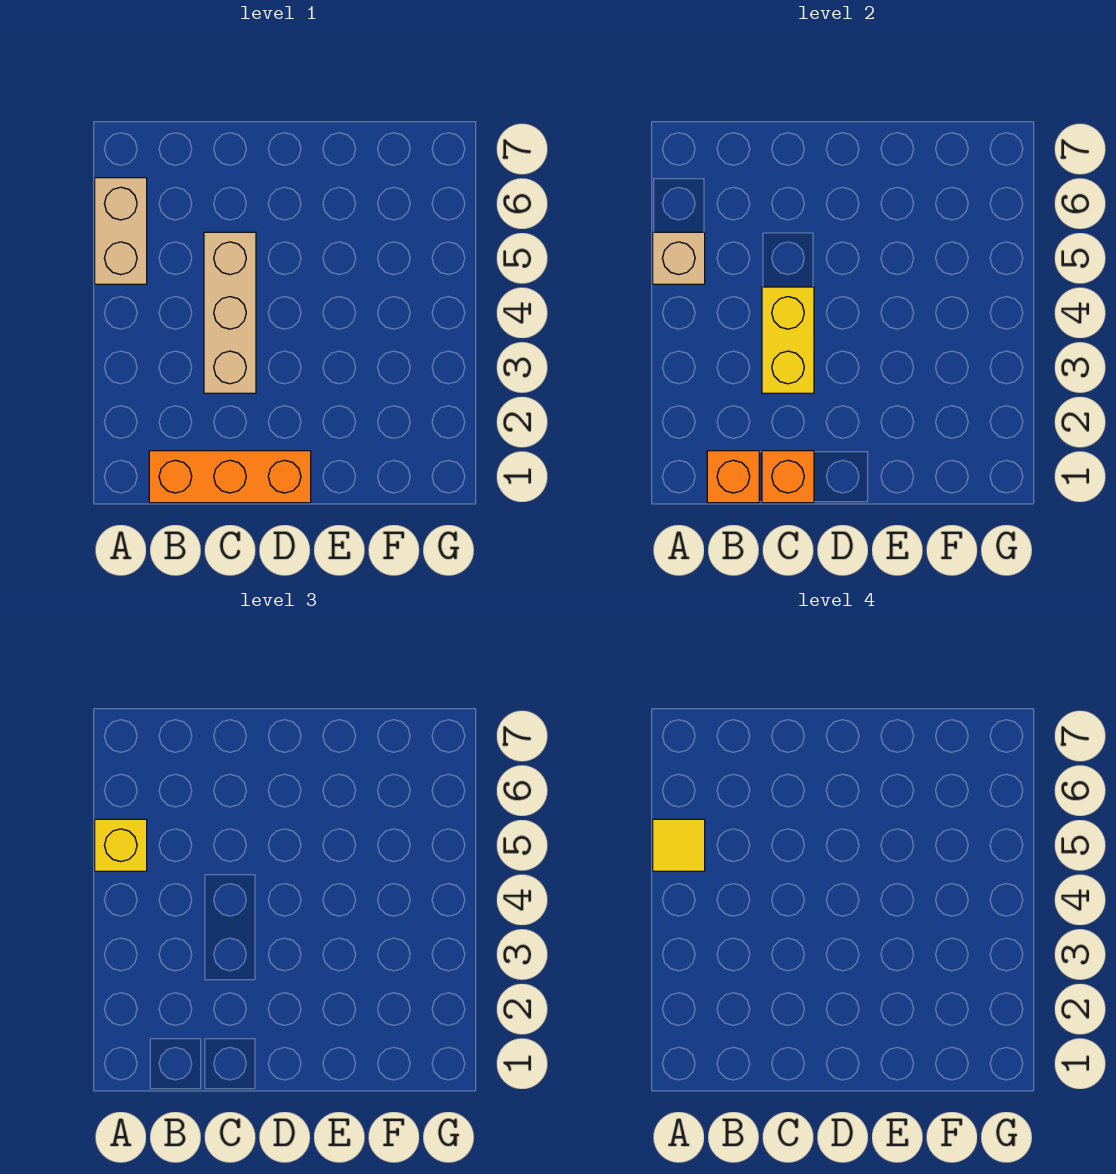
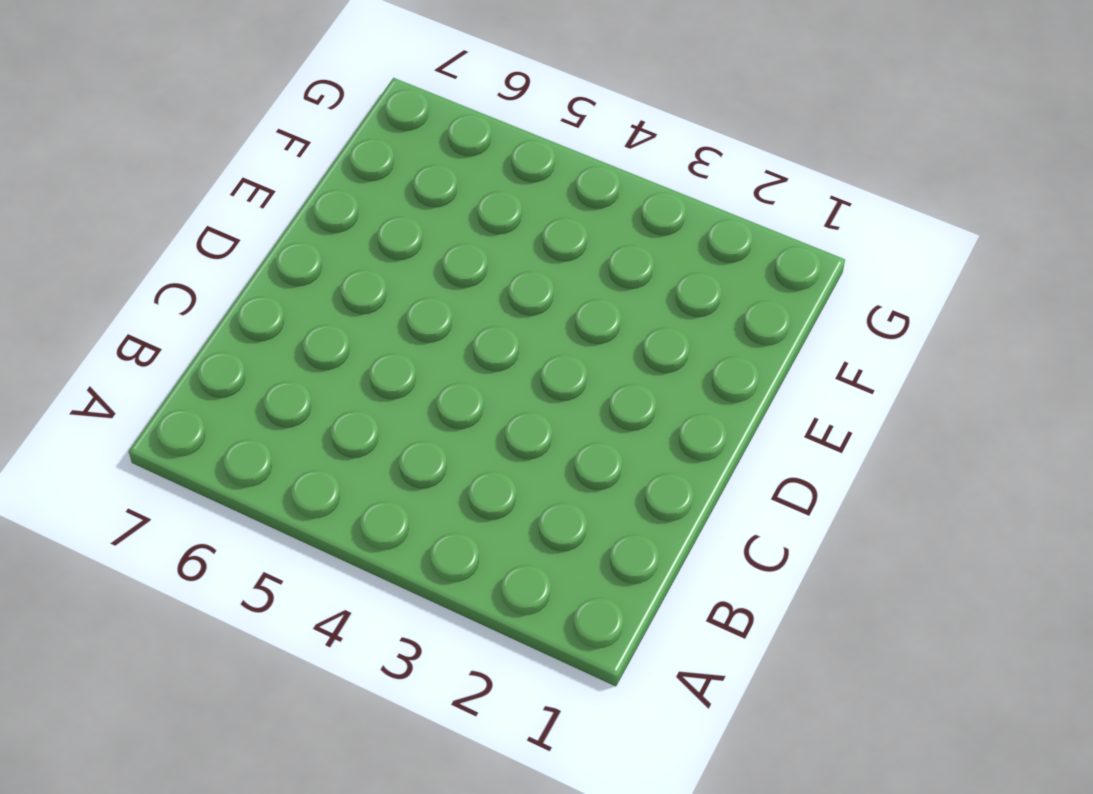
none -> tan brick A5:A6 level 1
none -> orange brick B1:D1 level 1

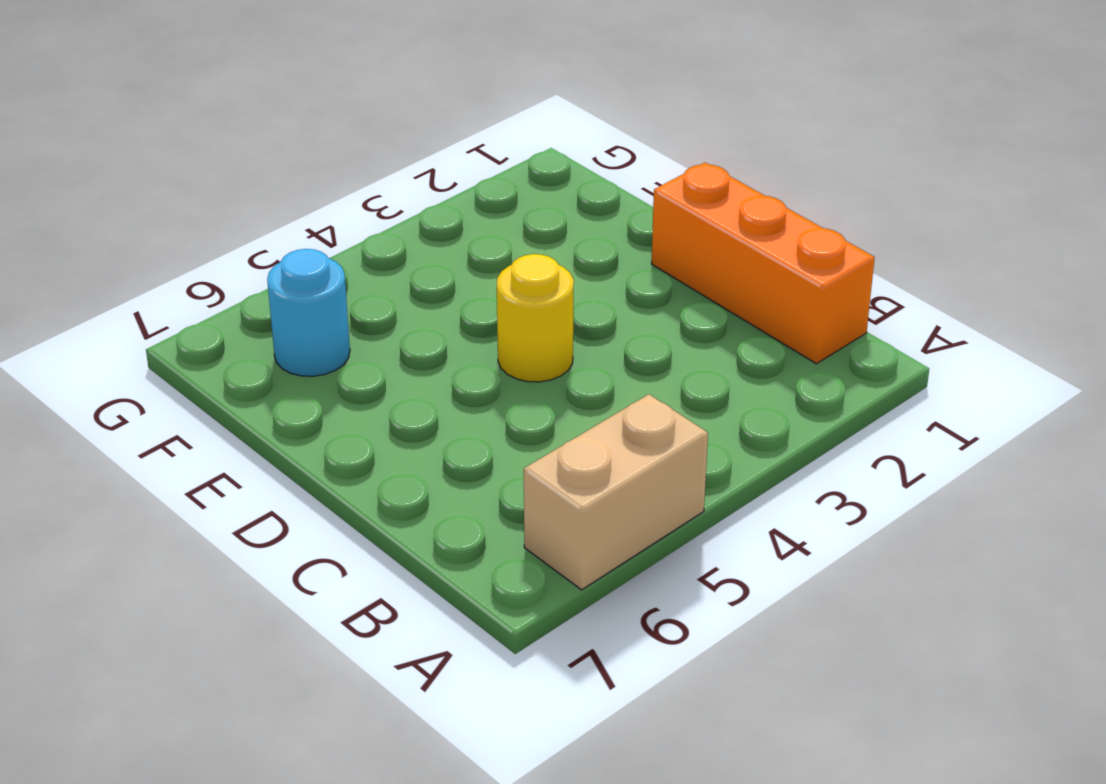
yellow round brick D4 level 1 -> none
cyan round brick F6 level 1 -> none
none -> tan brick C3:C5 level 1
none -> tan brick A5 level 2

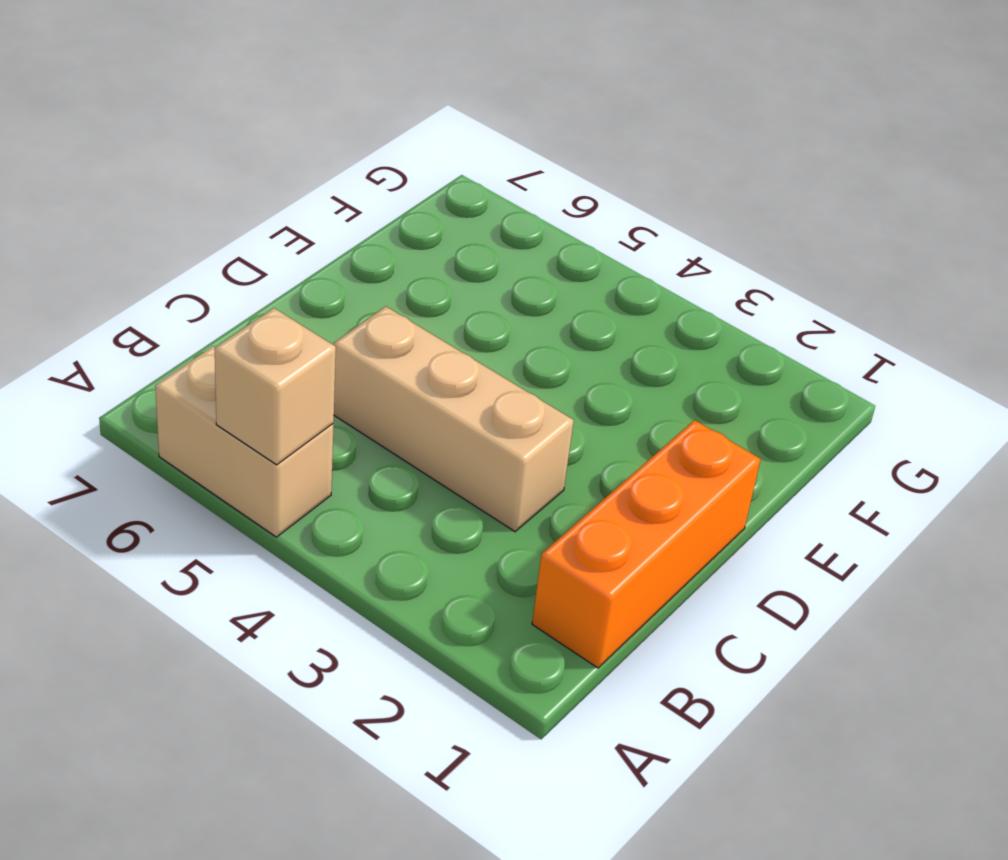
none -> orange brick B1 level 2
none -> orange brick C1 level 2

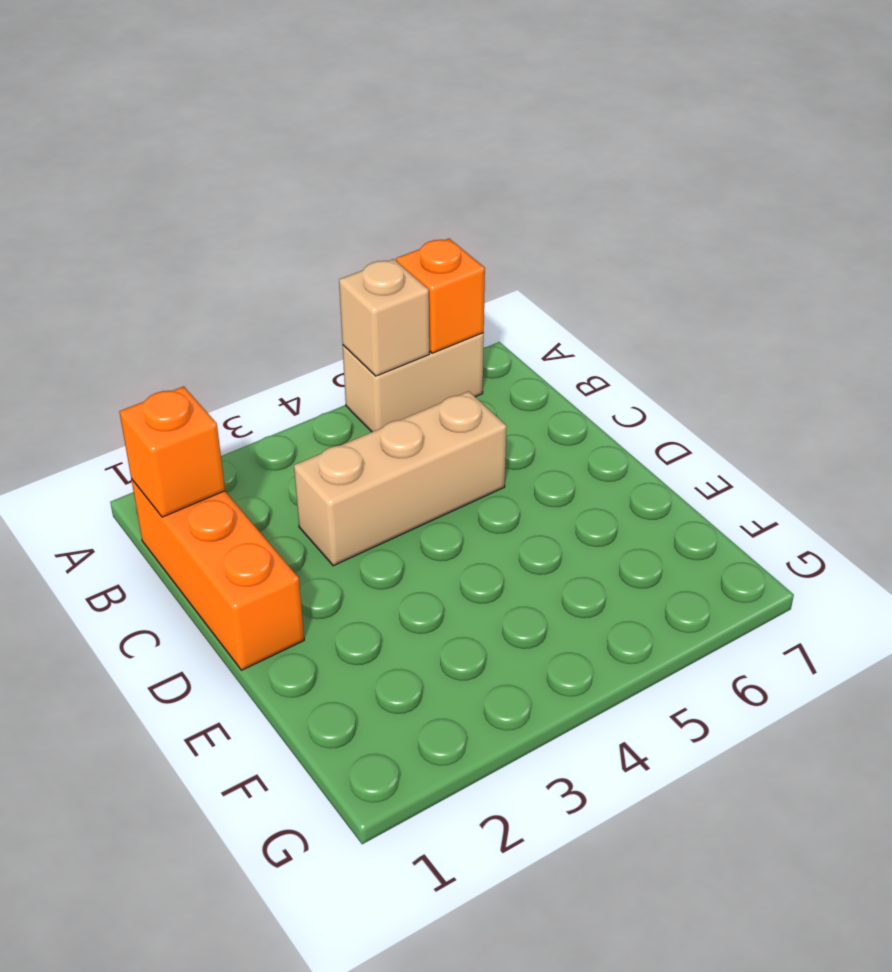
orange brick A6 level 2 -> orange brick C1 level 2
none -> yellow brick C3:C4 level 2
none -> yellow brick A5 level 3

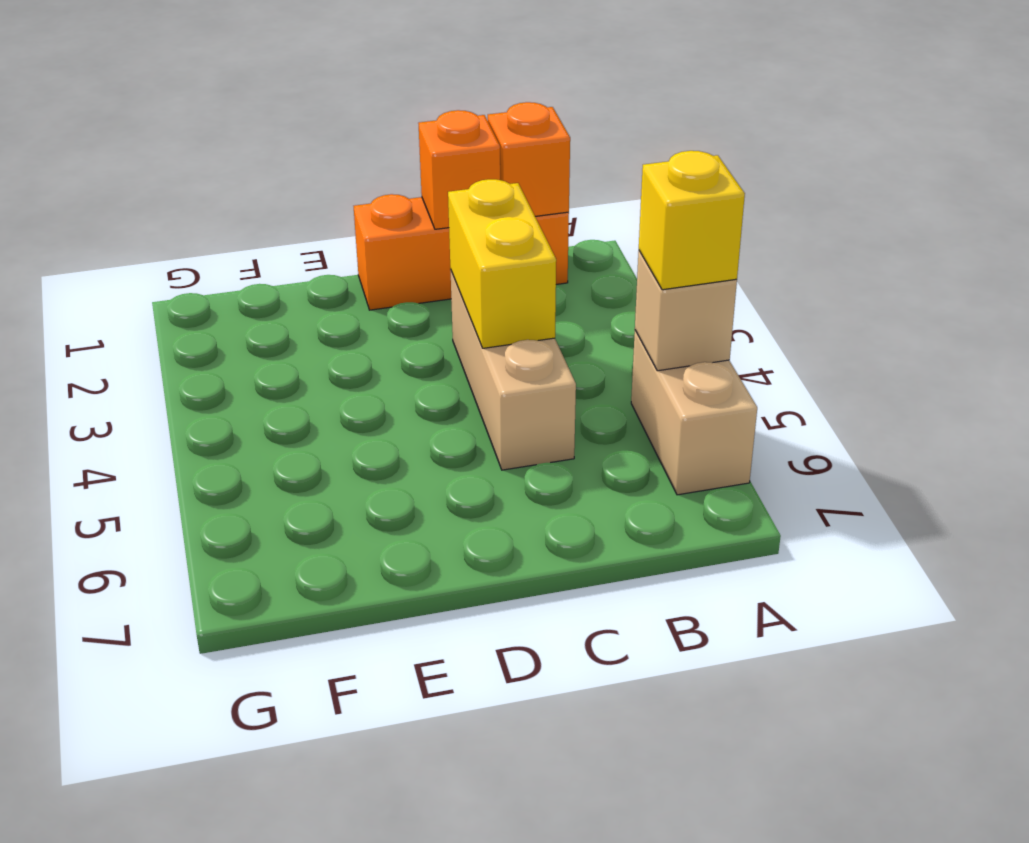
none -> yellow tile A5 level 4

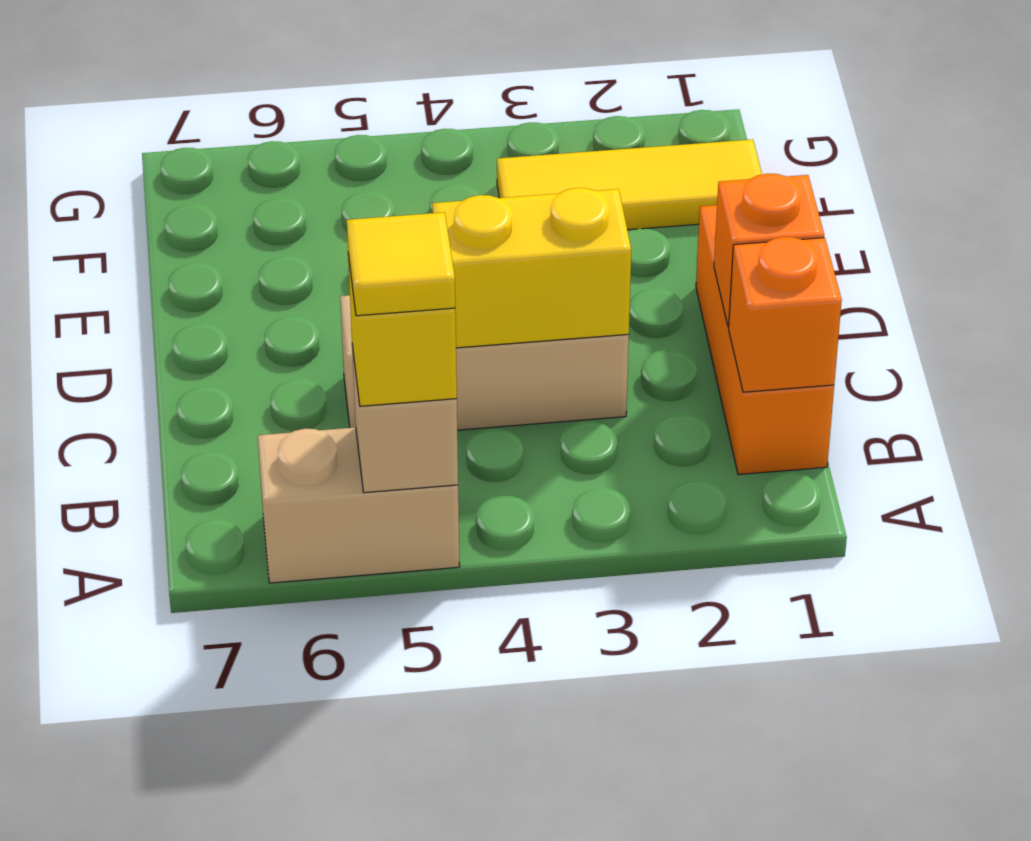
yellow tile F1:F3 level 1 -> none

